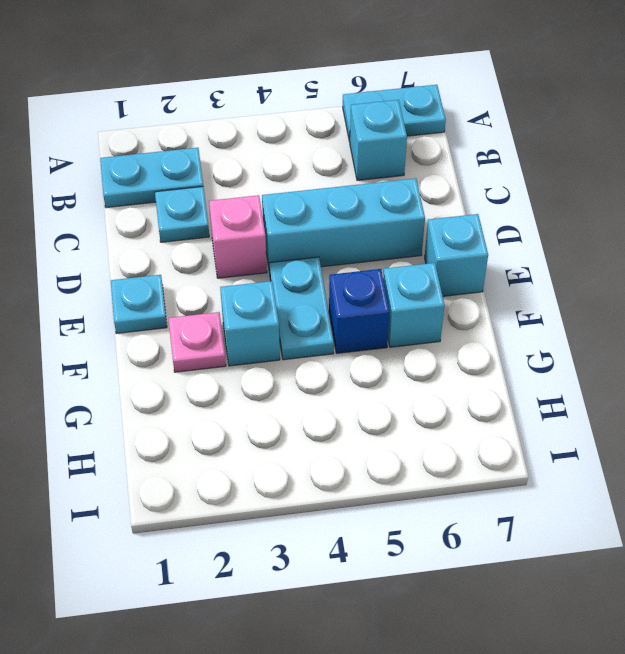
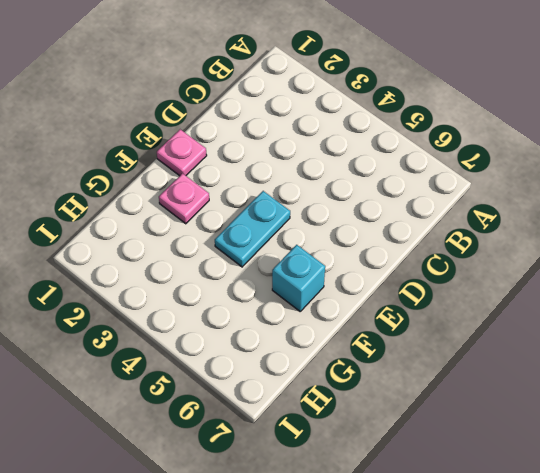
pink plate E1 level 1 -> cyan plate E1 level 1
none -> cyan plate A6:A7 level 1
none -> cyan plate B1:B2 level 1
none -> cyan brick B6 level 1

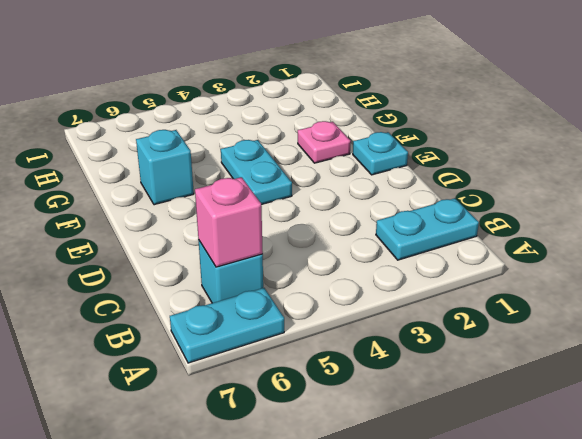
pink brick B6 level 2 -> pink brick D3 level 1
none -> cyan plate C2 level 1
none -> cyan brick D4:D6 level 1
none -> cyan brick E7 level 1

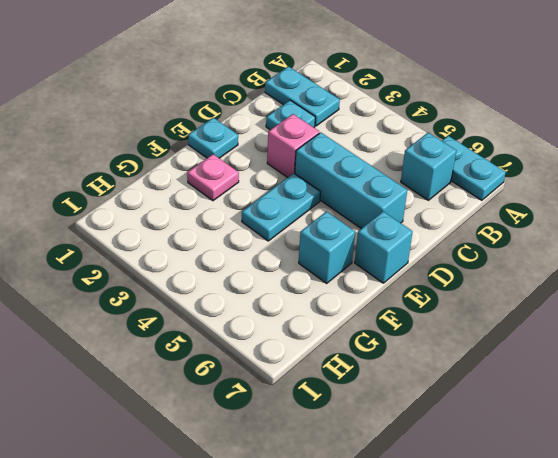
none -> cyan brick F3 level 1
none -> blue brick F5 level 1

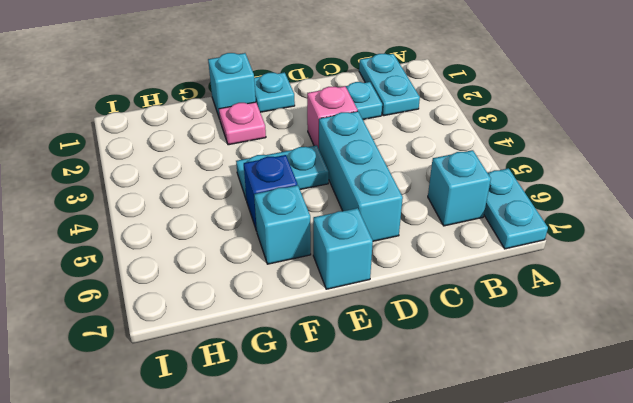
cyan brick F1 level 1 -> cyan brick F3 level 1

